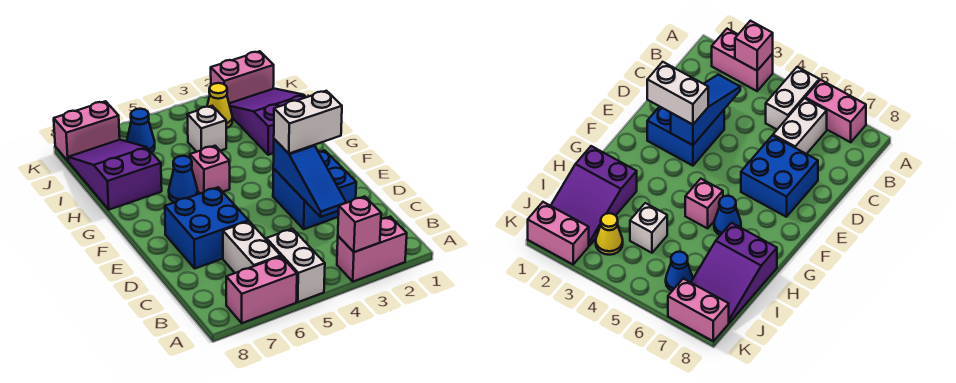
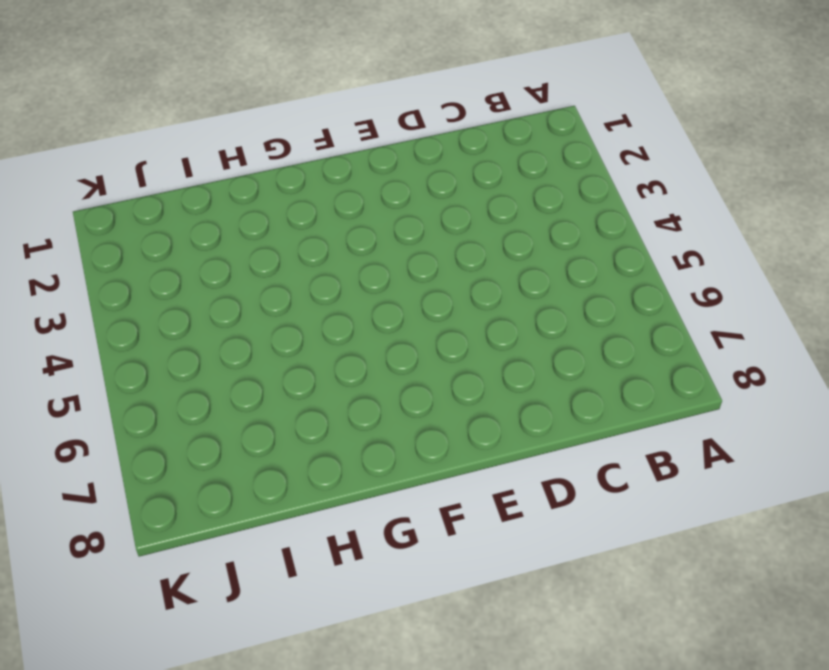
none -> pink brick A2:A3 level 1
none -> white brick A5:B5 level 1
none -> pink brick A6:A7 level 1

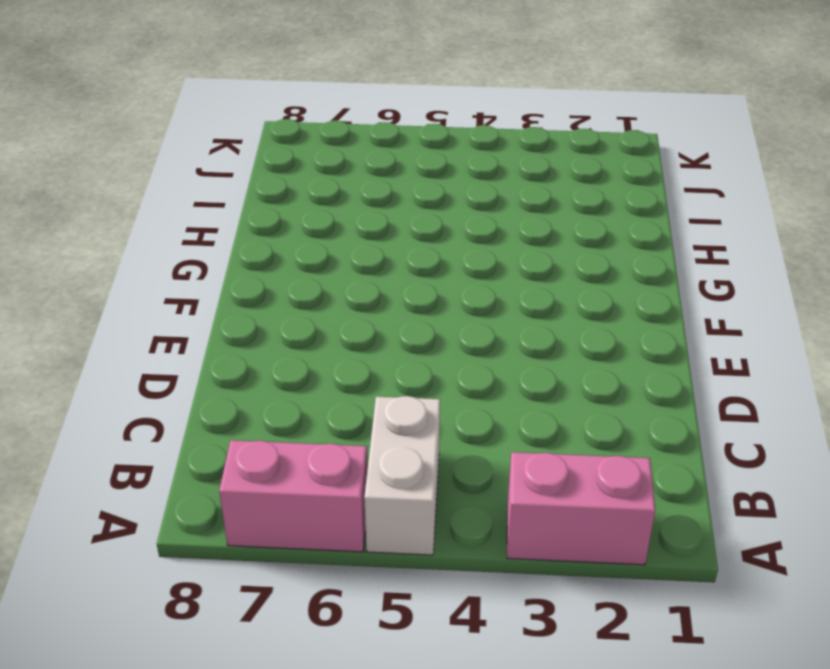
none -> white brick B6:C6 level 1
none -> blue brick D2:E3 level 1
none -> blue brick D6:E7 level 1

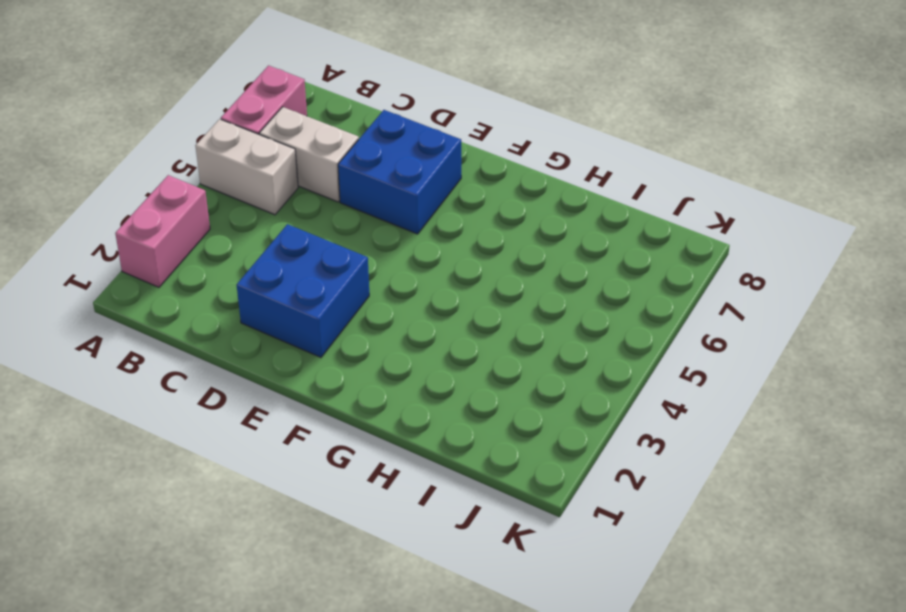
none -> pink brick G5 level 1
none -> blue cone G6 level 1
none -> purple slope H1:J2 level 1 top H

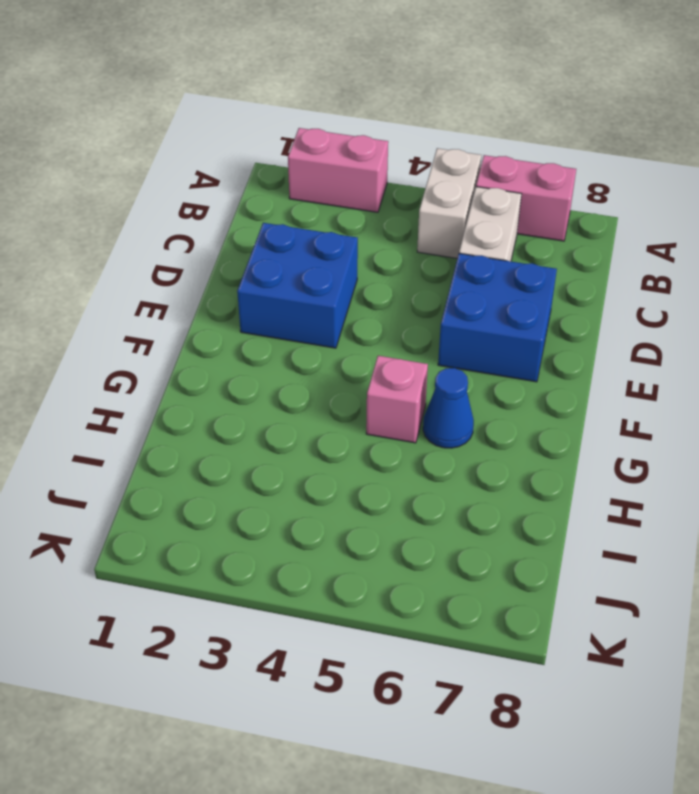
none -> purple slope H1:J2 level 1 top H
none -> purple slope H7:J8 level 1 top H
none -> white brick I4 level 1

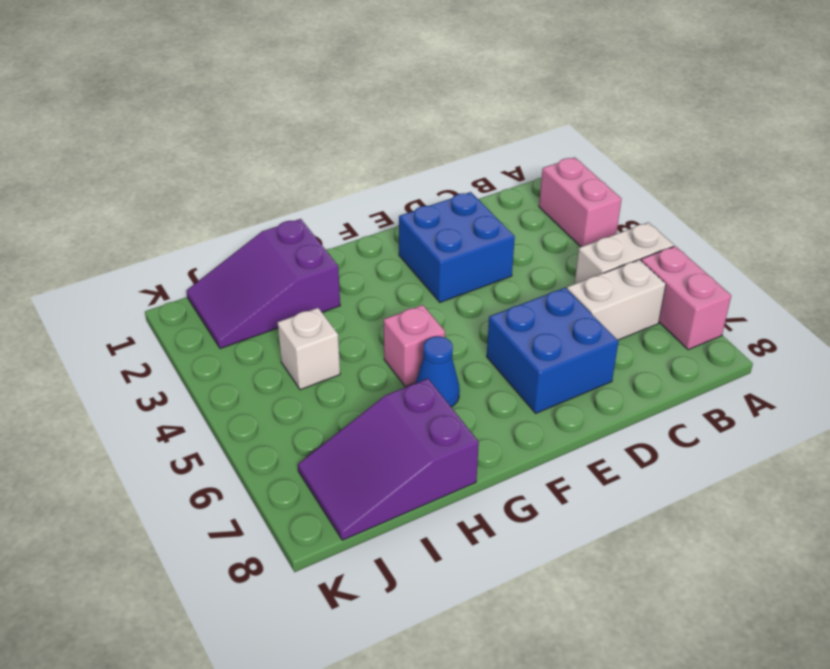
none -> yellow cone J3 level 1
none -> blue cone J6 level 1
none -> pink brick K1:K2 level 1

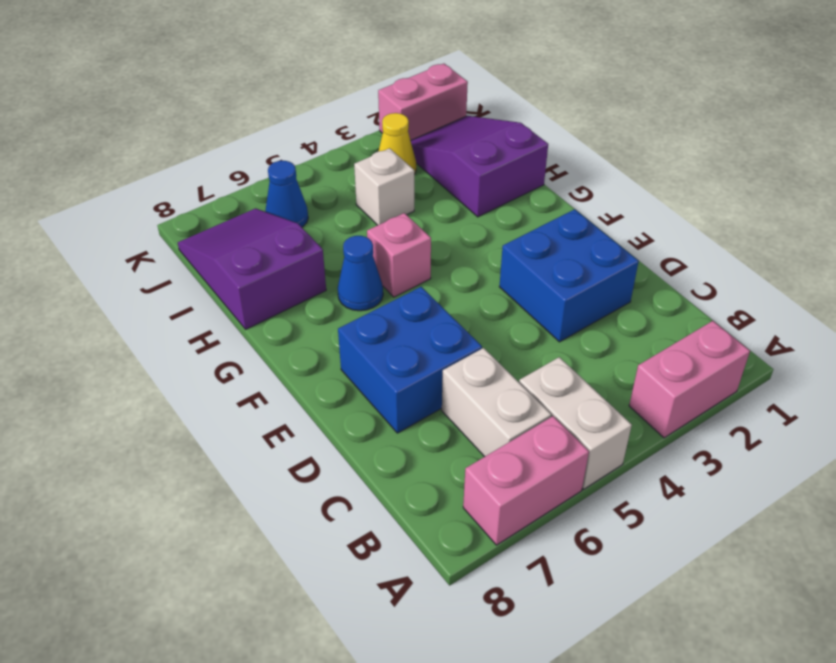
none -> pink brick K7:K8 level 1
none -> pink brick A3 level 2
none -> blue slope C3:E3 level 2 top E

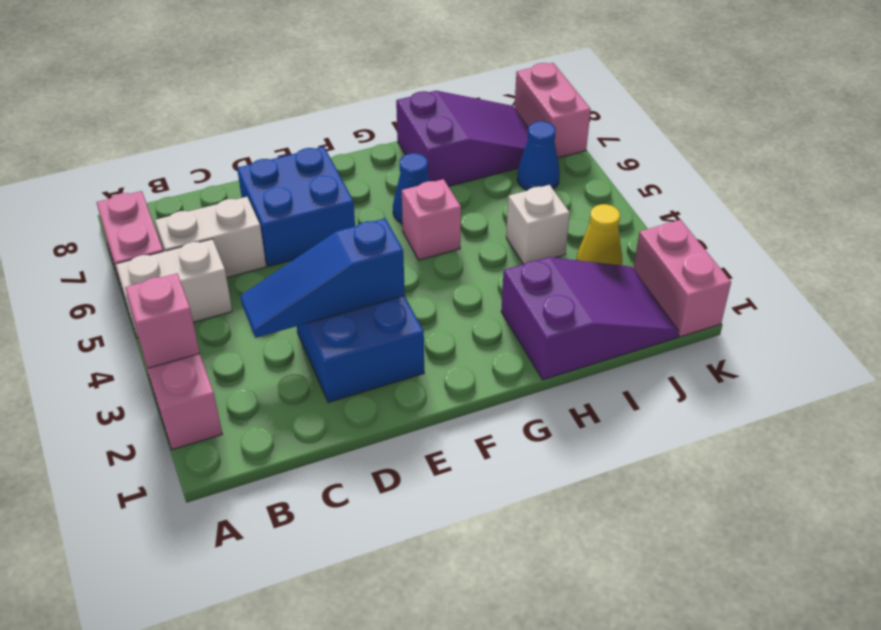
none -> white brick E2:E3 level 3

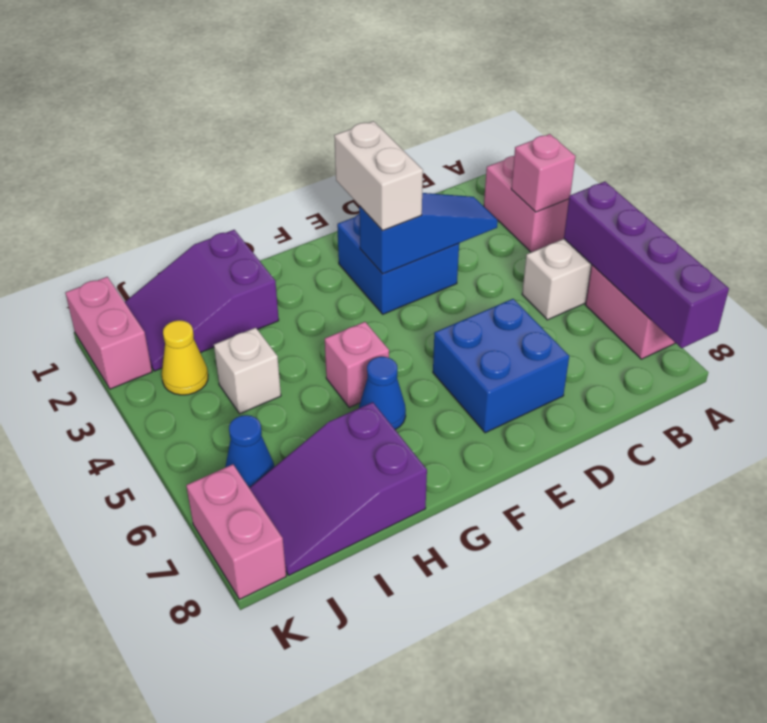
purple brick A5:A8 level 2 -> none
none -> white brick B6:C6 level 1

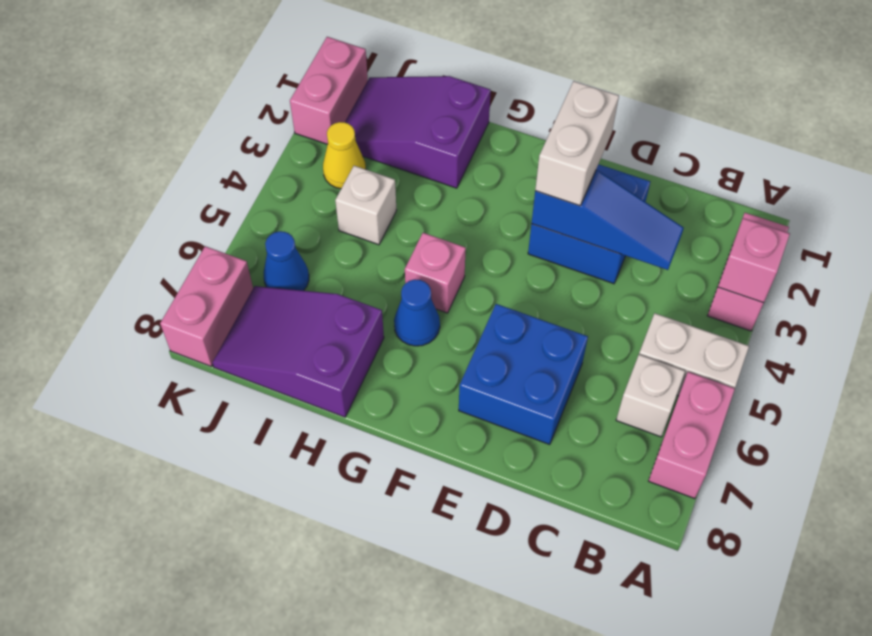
white brick B6 level 1 -> white brick B6:C6 level 1

